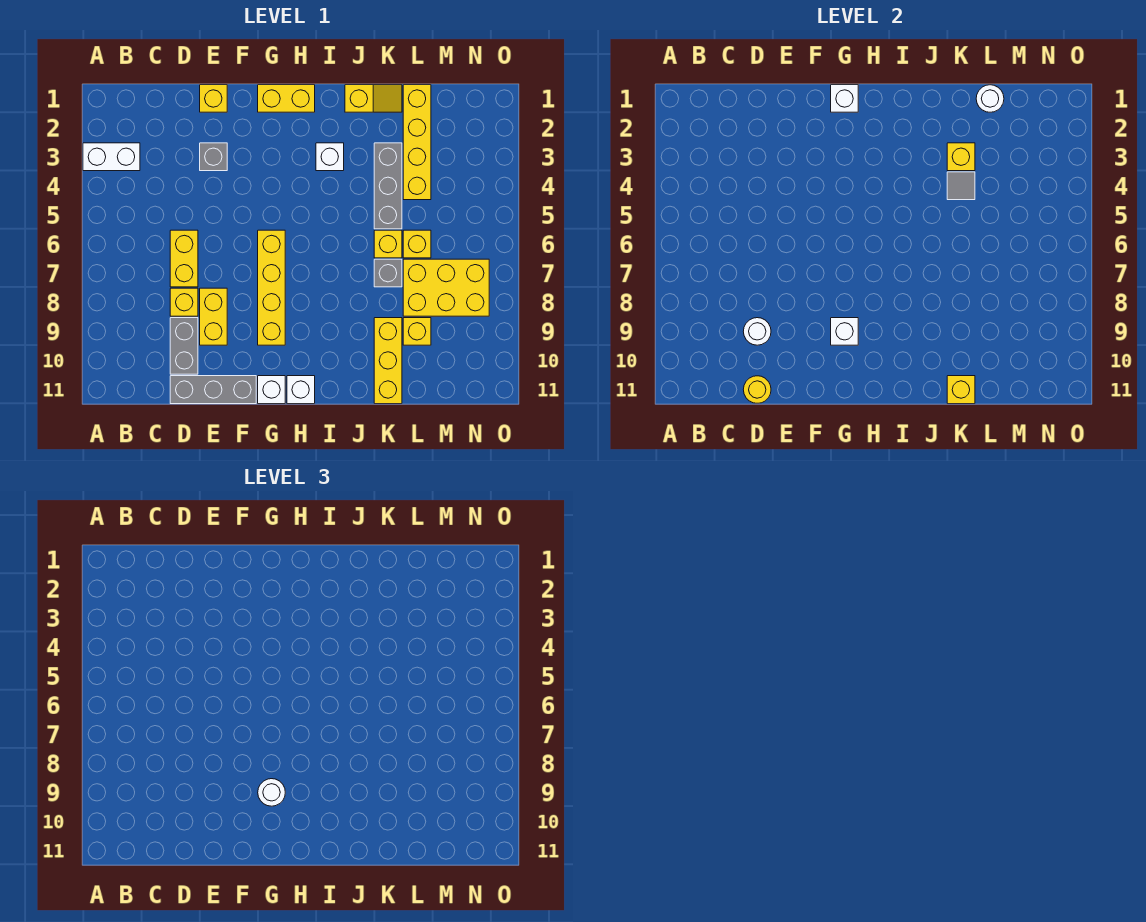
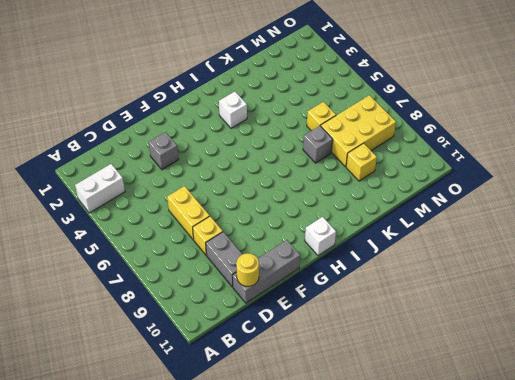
none -> yellow brick E1 level 1
none -> yellow brick E8:E9 level 1
none -> yellow brick G1:H1 level 1
none -> yellow brick G6:G9 level 1

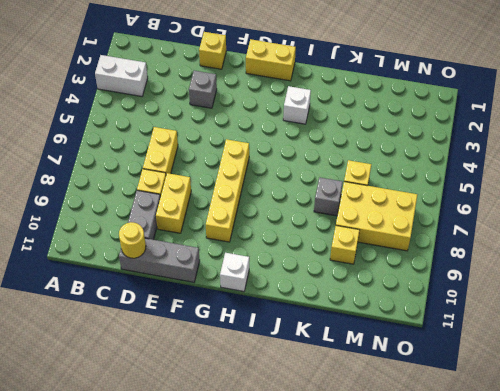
none -> white brick G11 level 1
none -> yellow slope J1:K1 level 1 top J
none -> grey brick K3:K5 level 1
none -> yellow brick K6 level 1

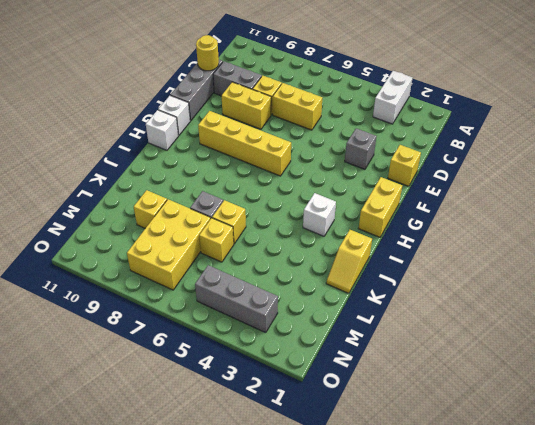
grey brick N3:N5 level 1 -> grey brick K3:K5 level 1
none -> yellow brick K9:K11 level 1
none -> yellow brick L1:L4 level 1
none -> white round brick D9 level 2
none -> white brick G1 level 2

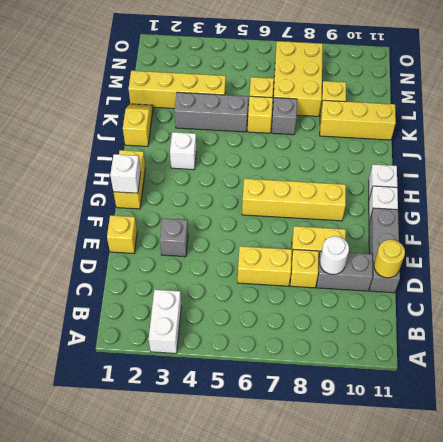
none -> white brick G9 level 2
none -> yellow brick K3 level 2
none -> grey tile K4 level 2
none -> yellow brick K11 level 2

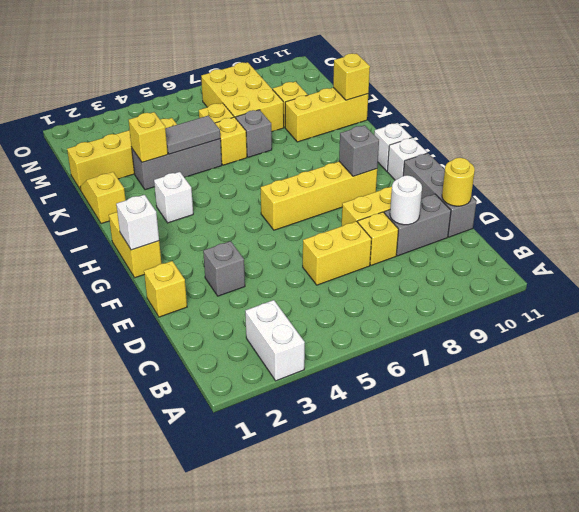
grey brick G9 level 2 -> white brick G9 level 2
grey tile K4:K5 level 2 -> grey tile K4 level 2
none -> white round brick L1 level 2
none -> white round brick G9 level 3

